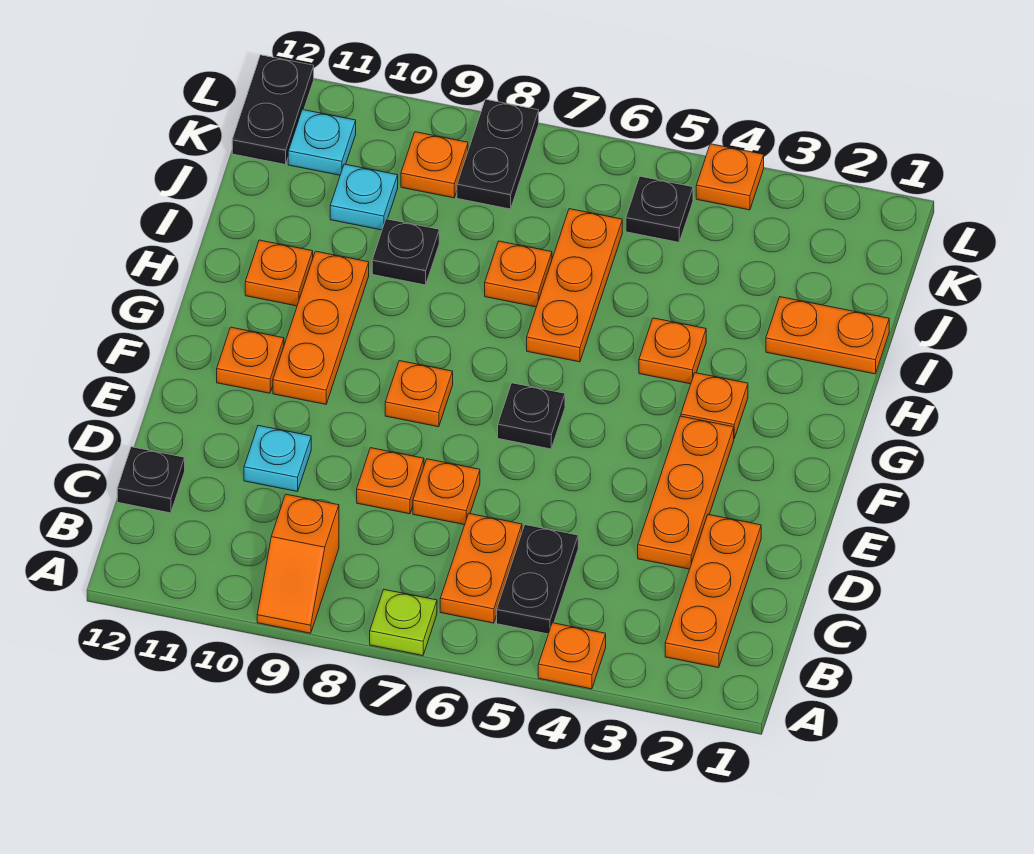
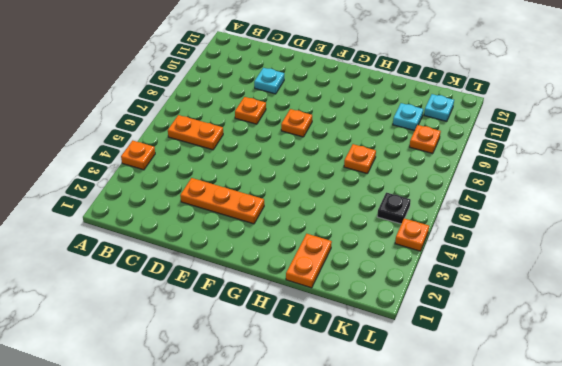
none -> lime plate A7 level 1
none -> orange slope A9:B9 level 1 top B
none -> orange plate B2:D2 level 1

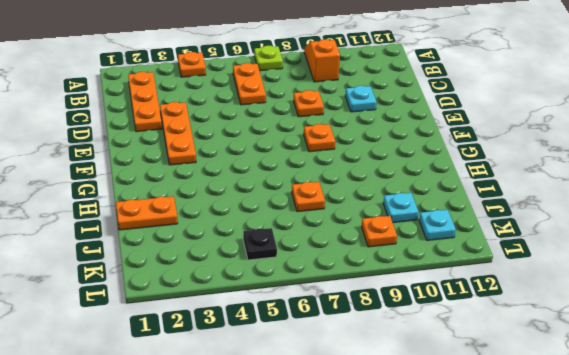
none -> black plate B5:C5 level 1
none -> black plate C12 level 1
none -> orange plate D7 level 1

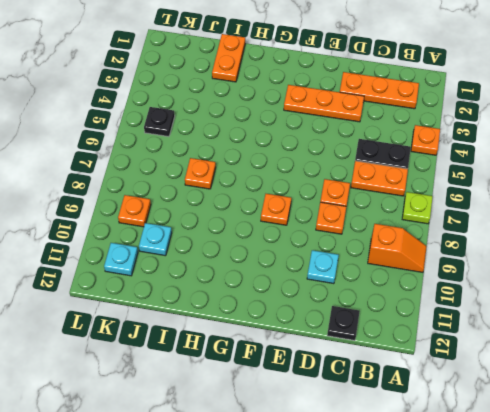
none -> black plate F6 level 1
none -> orange plate F10:H10 level 1
none -> orange plate F11 level 1

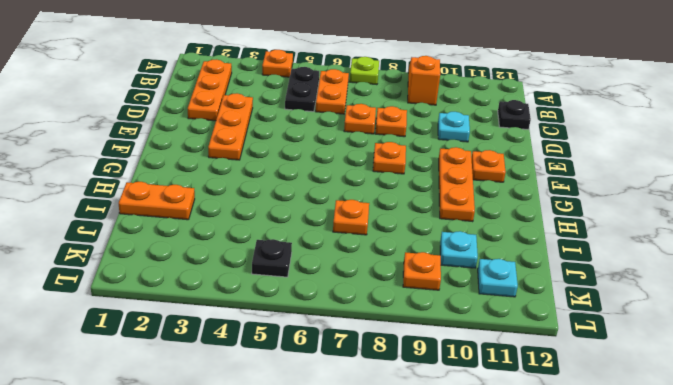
none -> black plate F6 level 1
none -> orange plate G3 level 1
none -> orange plate H4 level 1

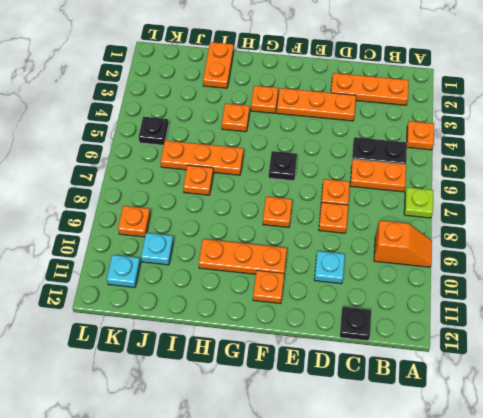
none -> orange plate H11 level 1
none -> black plate I9 level 1
none -> black plate K8:L8 level 1

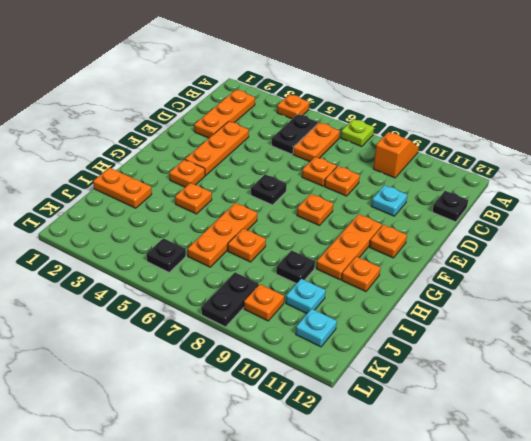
none -> black plate K12:L12 level 1
none -> orange plate L4 level 1

